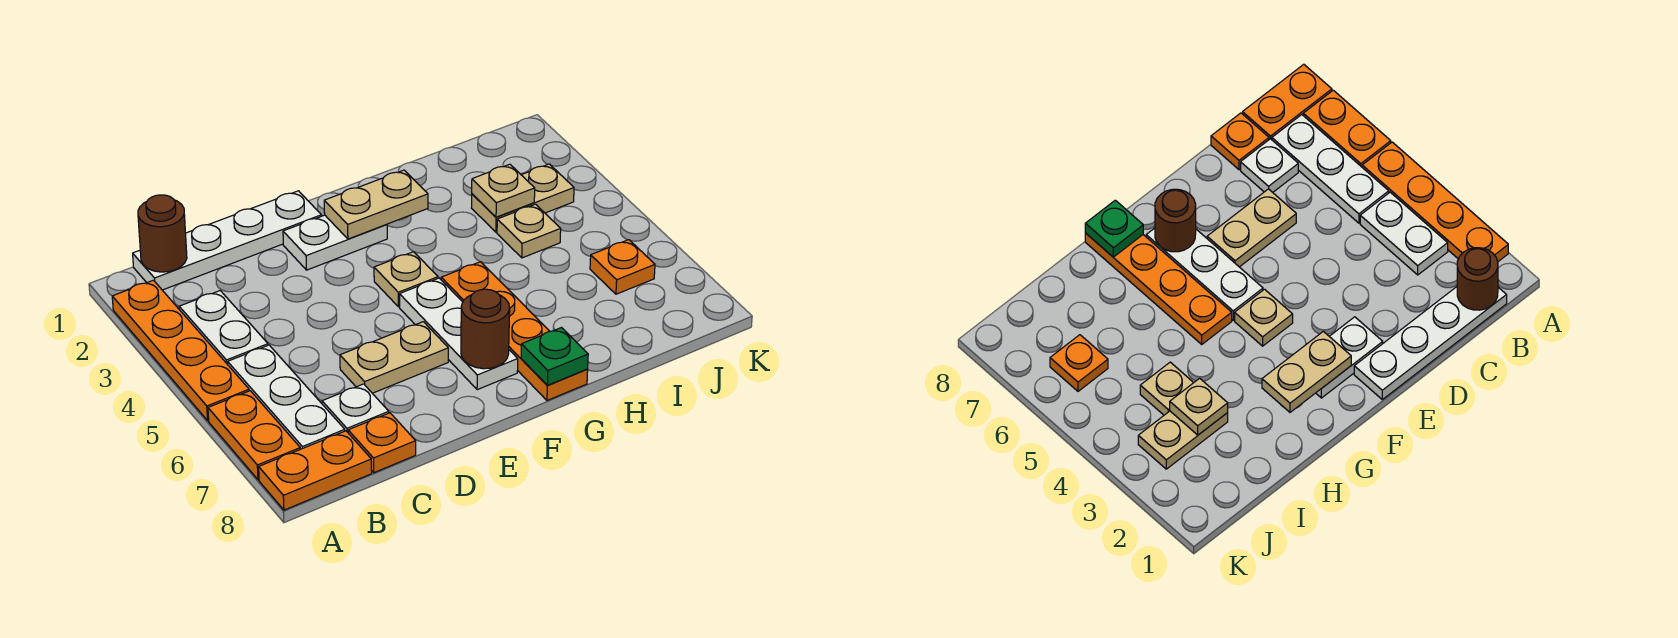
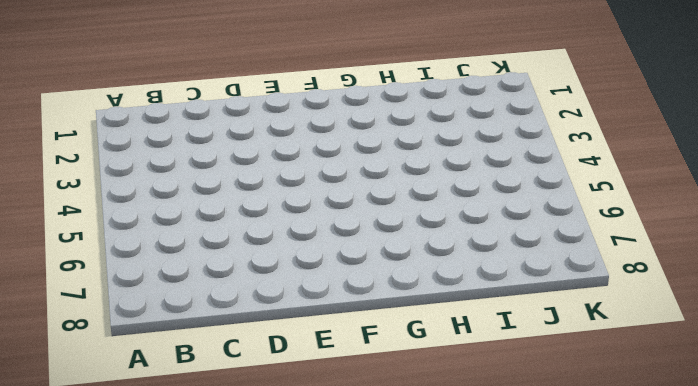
none -> orange plate A2:A5 level 1
none -> orange plate A6:A7 level 1
none -> orange plate A8:B8 level 1

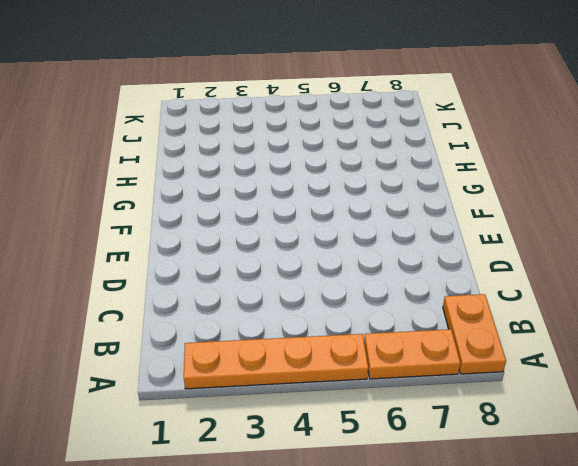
none -> white plate B1:E1 level 1
none -> white plate B3:B4 level 1
none -> white plate B5:B7 level 1

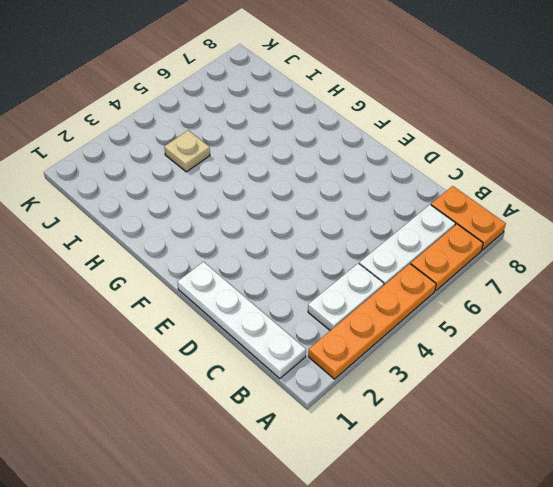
none -> white plate C7 level 1
none -> orange plate C8 level 1
none -> tan plate D6:E6 level 1

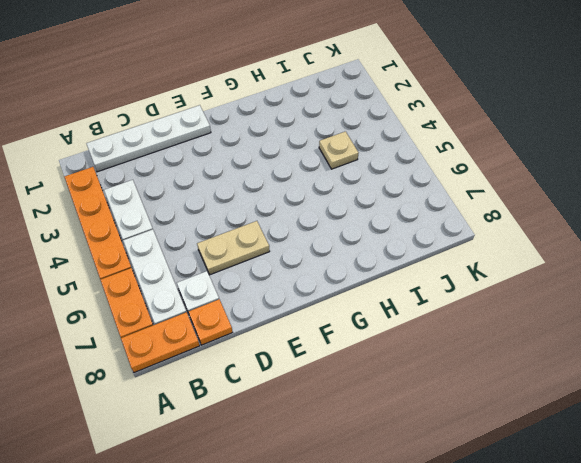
none -> white plate E2:F2 level 1
none -> tan plate F4 level 1
none -> white plate F5:F7 level 1

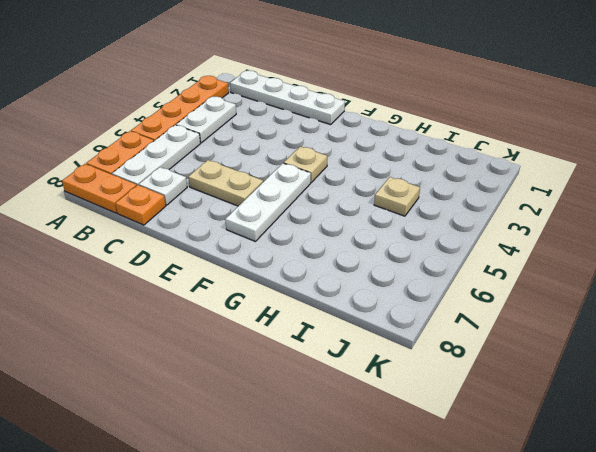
none -> white plate E2:F2 level 1
none -> orange plate G5:G8 level 1
none -> tan plate I3:J3 level 1

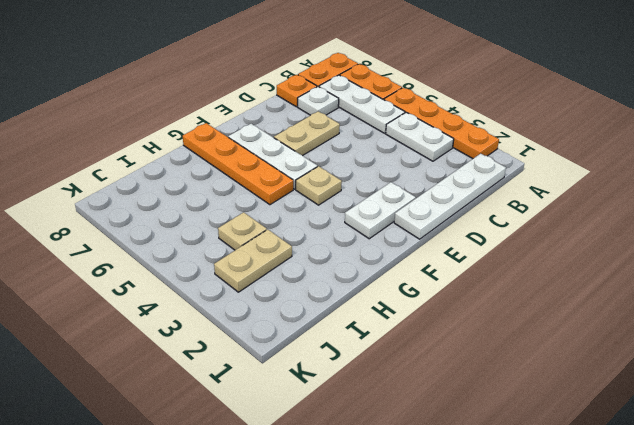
none -> orange plate J6 level 1
none -> brown round brick B1 level 2
none -> tan plate F2:G2 level 2

